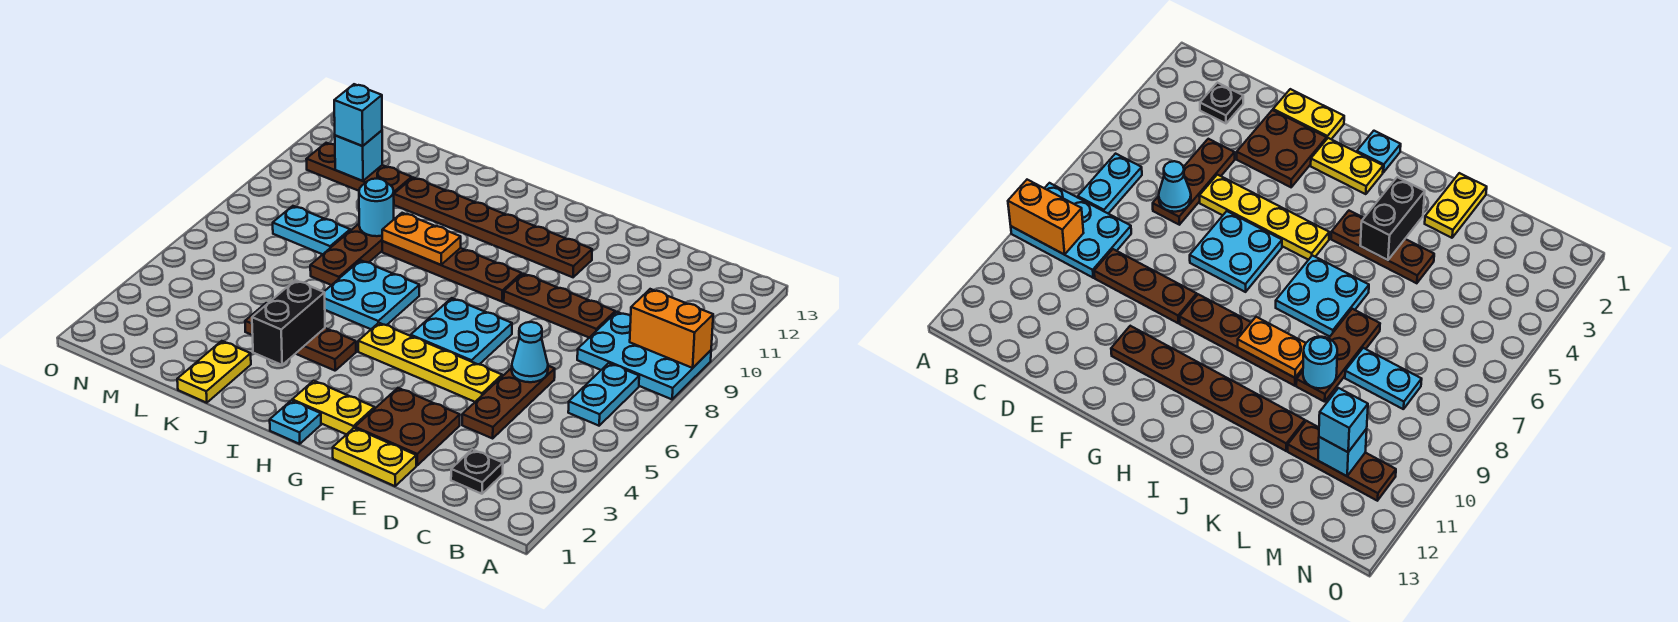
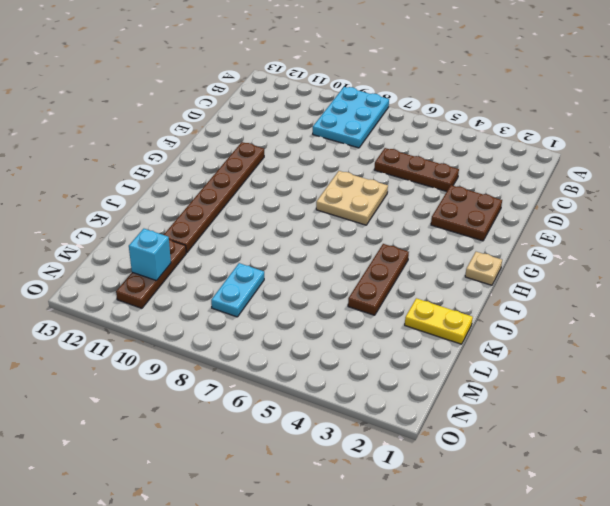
tan plate F6:G7 level 1 -> cyan plate F6:G7 level 1
tan plate H1 level 1 -> cyan plate H1 level 1
none -> cyan plate B6:B7 level 1
none -> black plate C2 level 1
none -> brown plate D9:F9 level 1

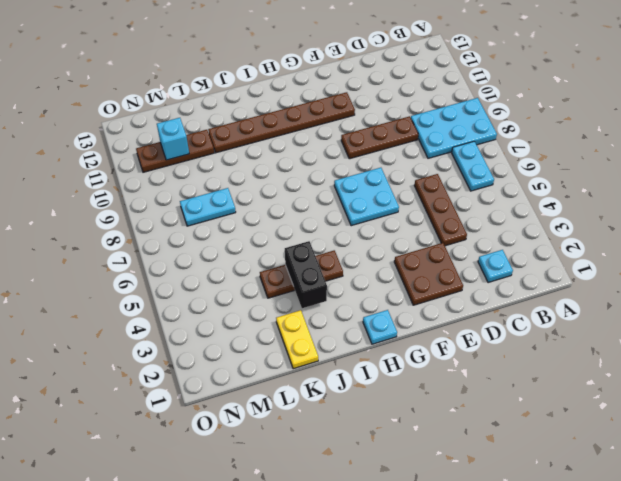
cyan plate C2 level 1 -> black plate C2 level 1
none -> yellow plate E1:F1 level 1
none -> yellow plate E5:H5 level 1
none -> yellow plate G2:H2 level 1

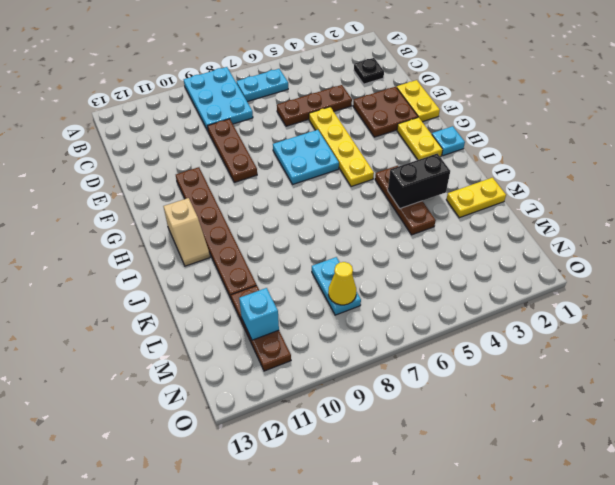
tan slope H12:I12 level 1 top H -> none
yellow cone M8 level 2 -> none
none -> brown plate G9:J9 level 1
none -> cyan plate I6:J7 level 1
none -> brown plate K7:K9 level 1

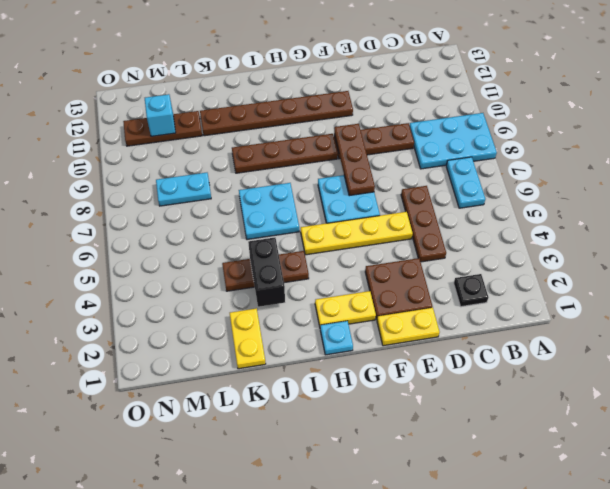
brown plate F7:F9 level 2 -> brown plate K7:K9 level 1
none -> orange brick A9:B9 level 2
none -> cyan cone D6 level 2
none -> orange plate I9:J9 level 2

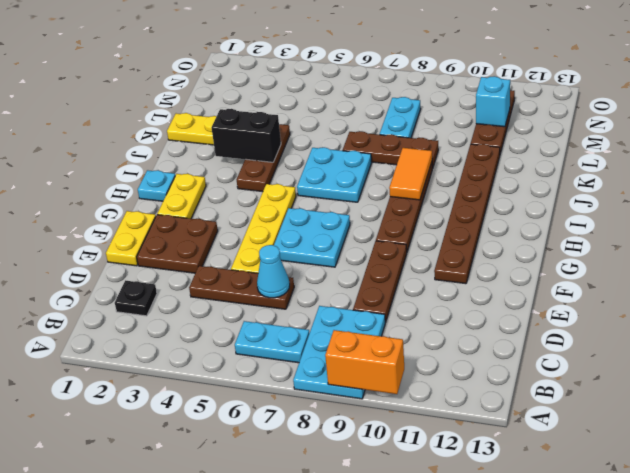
orange brick A9:A10 level 2 -> orange brick A9:B9 level 2
orange tile I9:J9 level 2 -> orange plate I9:J9 level 2
none -> cyan round brick K9 level 2
none -> cyan brick M11 level 3

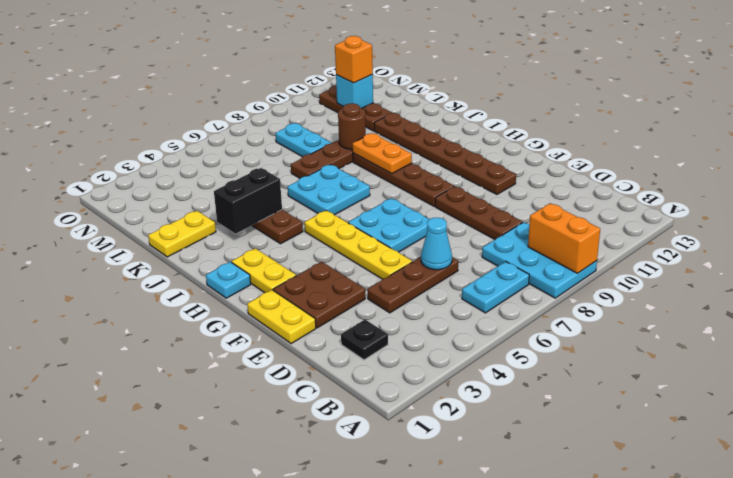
brown round brick K9 level 2 -> cyan round brick K9 level 2
orange brick M11 level 3 -> cyan brick M11 level 3

